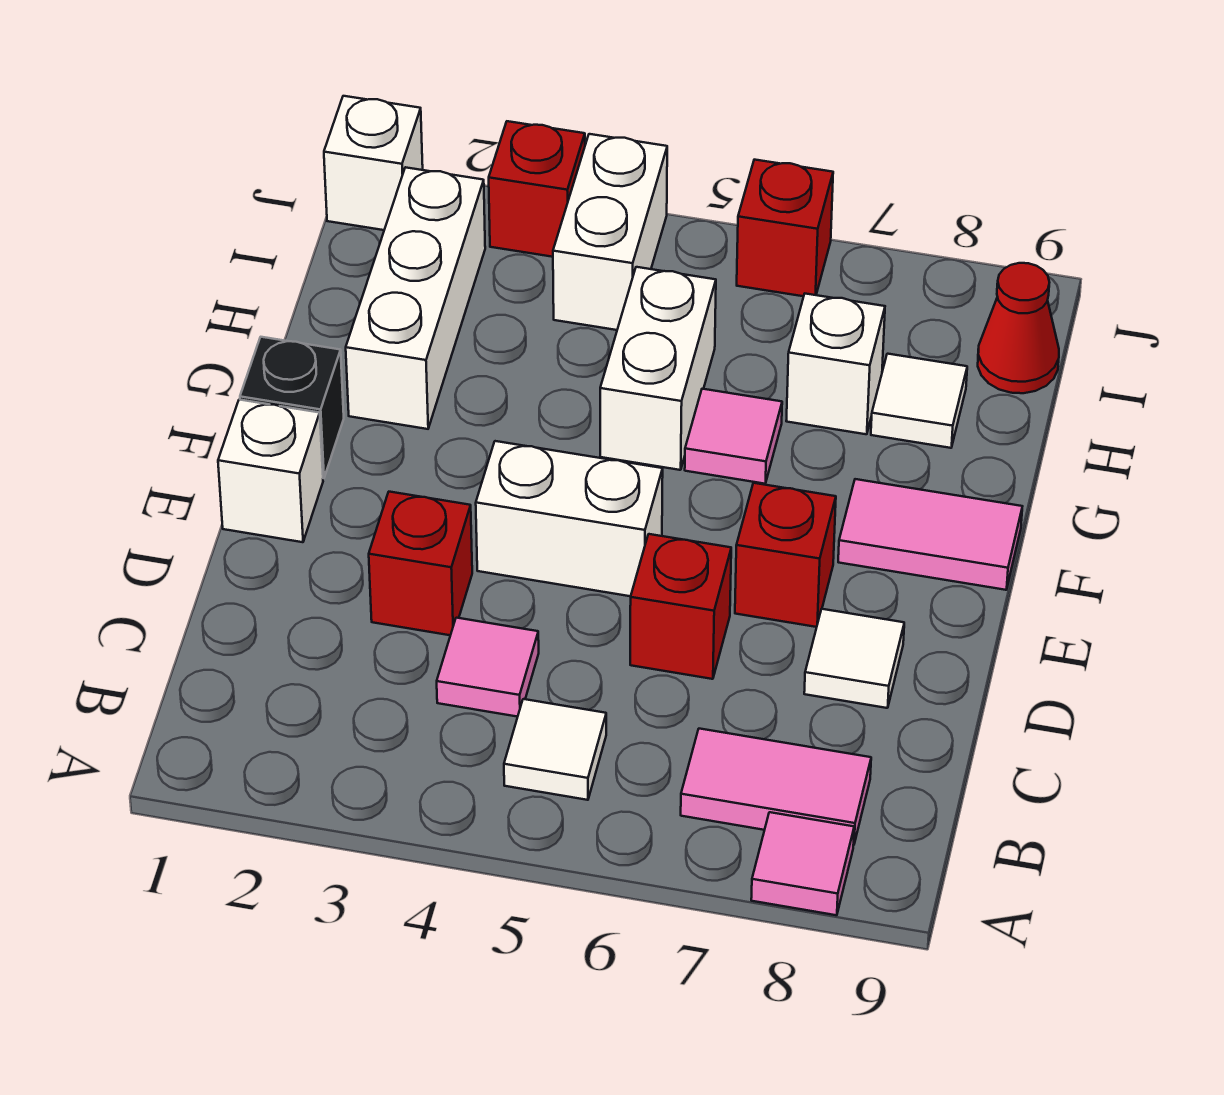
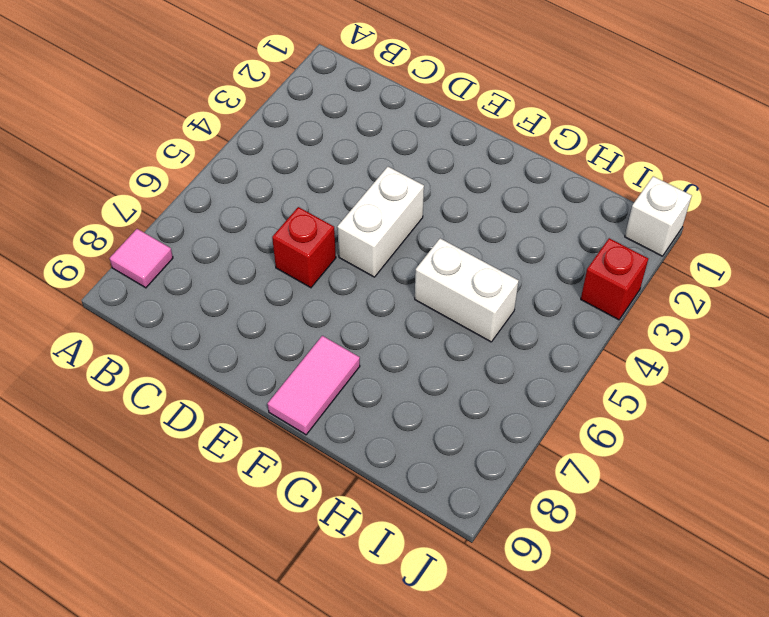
none -> white tile B5 level 1
none -> pink tile B7:B8 level 1
none -> pink tile C4 level 1

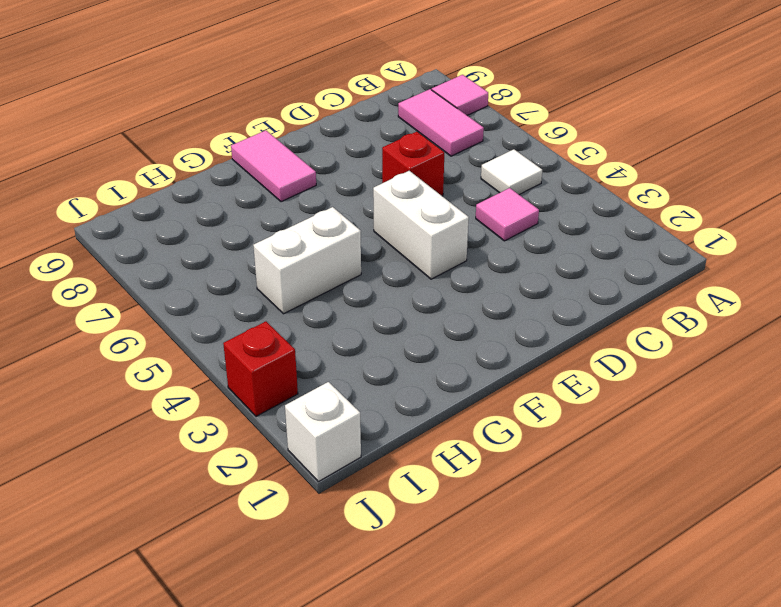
none -> red brick D3 level 1
none -> white tile D8 level 1
none -> white brick E1 level 1

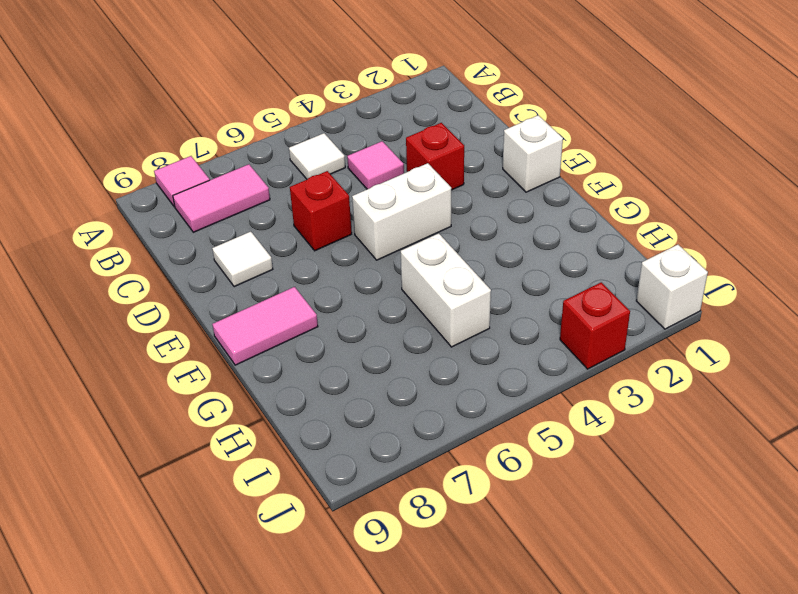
none -> red brick E7 level 1
none -> black brick F1 level 1
none -> white brick G2:I2 level 1

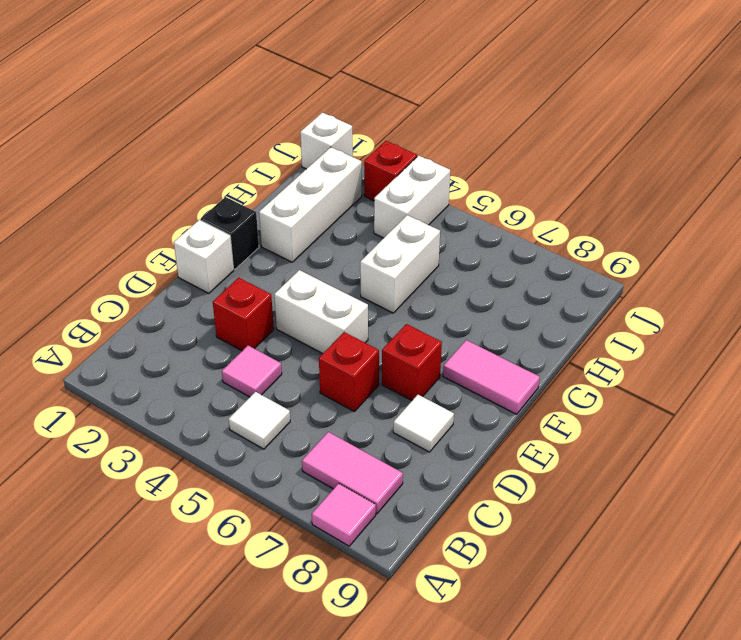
none -> pink tile G6 level 1
none -> white brick H7 level 1
none -> white tile H8 level 1

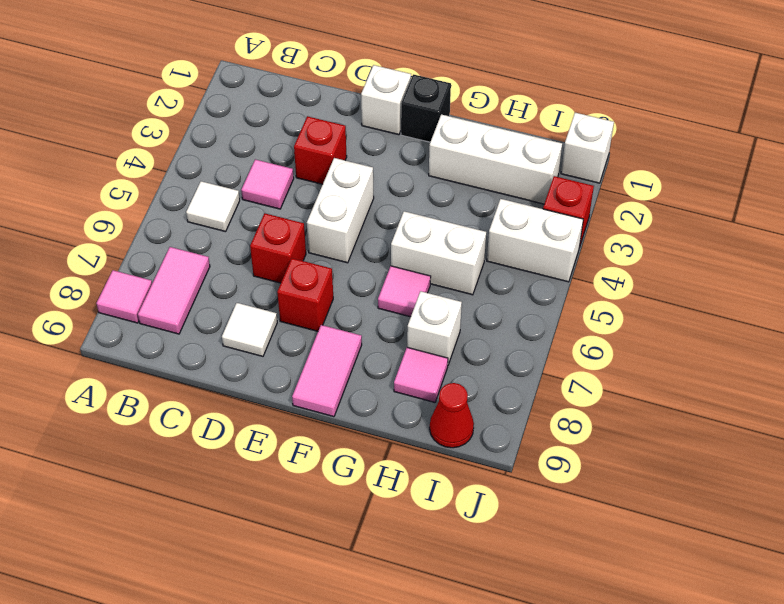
pink tile H8 level 1 -> white tile H8 level 1
none -> red brick J6 level 1

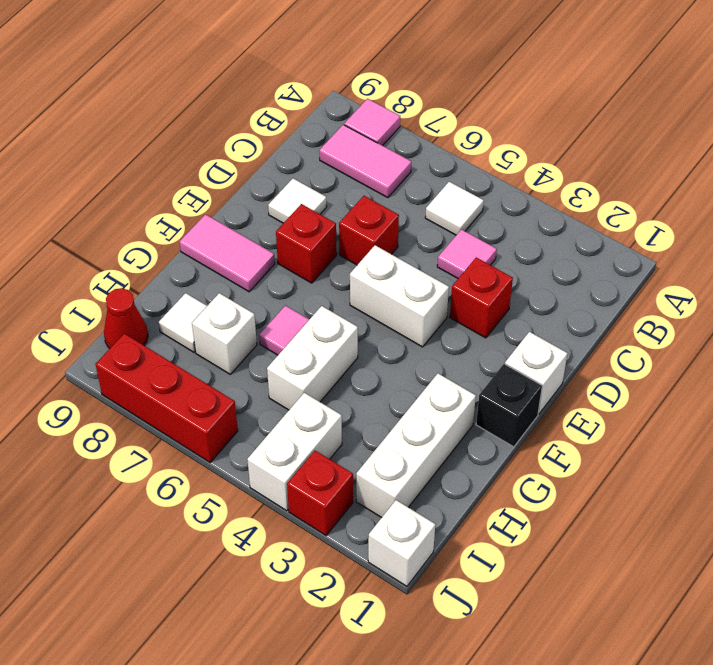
red brick J6:J8 level 1 -> red brick J6 level 1

